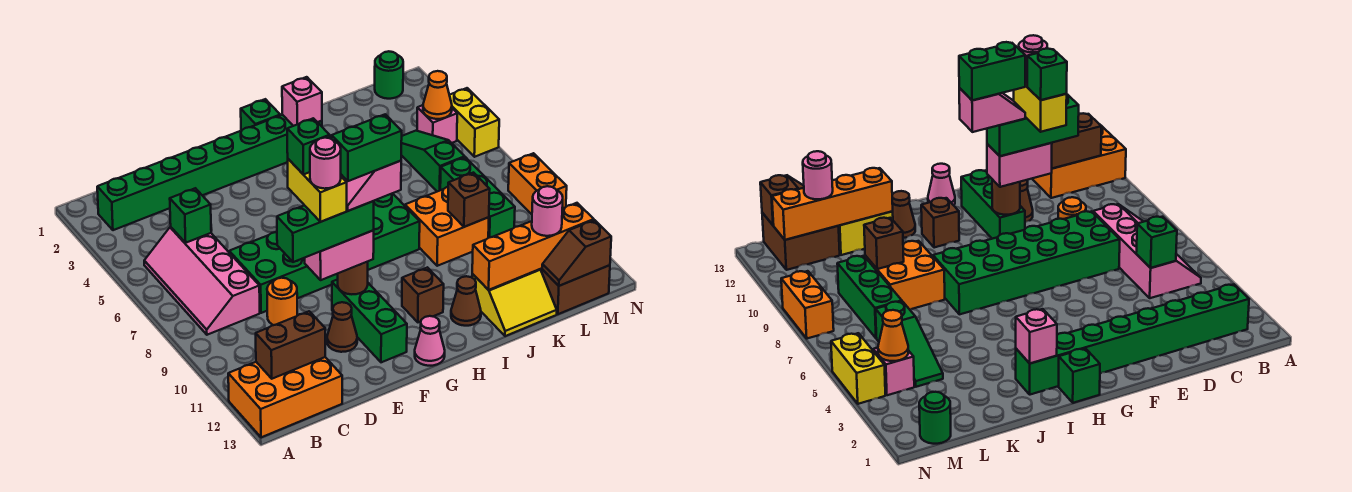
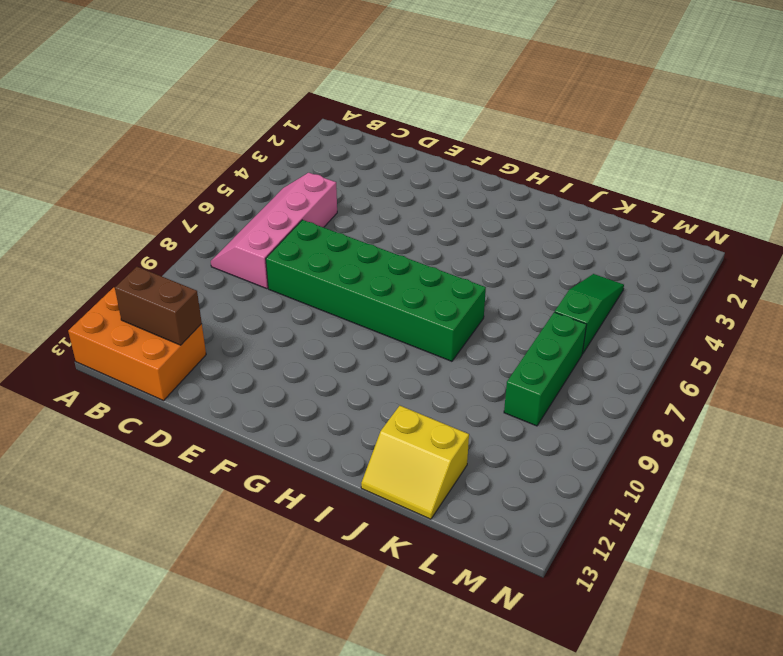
none -> green brick B2:I2 level 1
none -> orange round brick D9 level 1
none -> brown cone E11 level 1
none -> green brick F10:F12 level 1

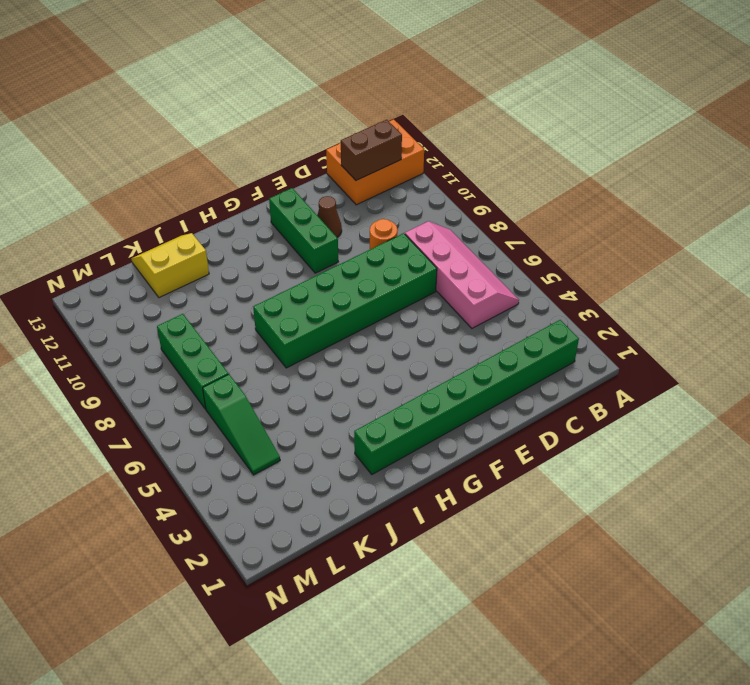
none -> pink cone G13 level 1
none -> green brick H1 level 1
none -> brown brick H11 level 1
none -> brown cone I12 level 1

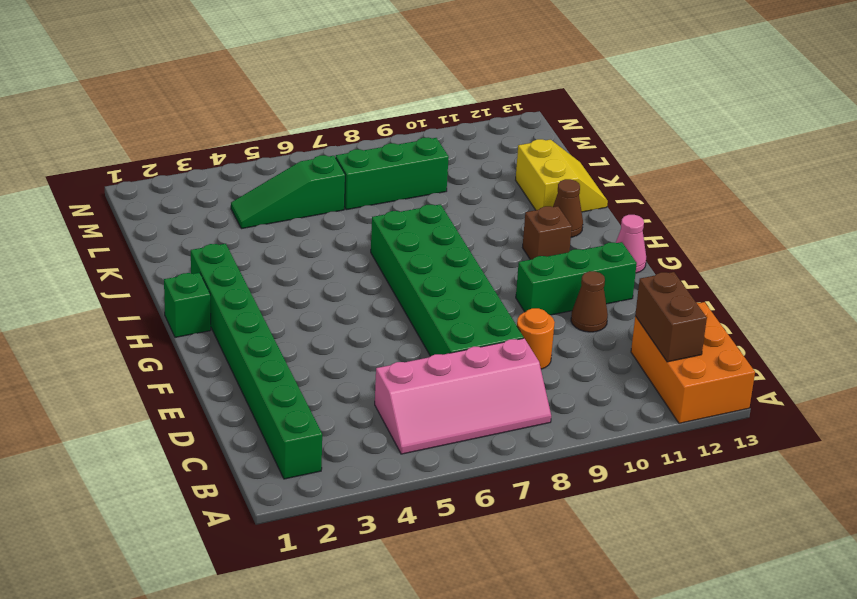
none -> orange brick J8:K9 level 1
none -> brown brick L12:M13 level 1
none -> green round brick M1 level 1
none -> pink brick M4 level 1

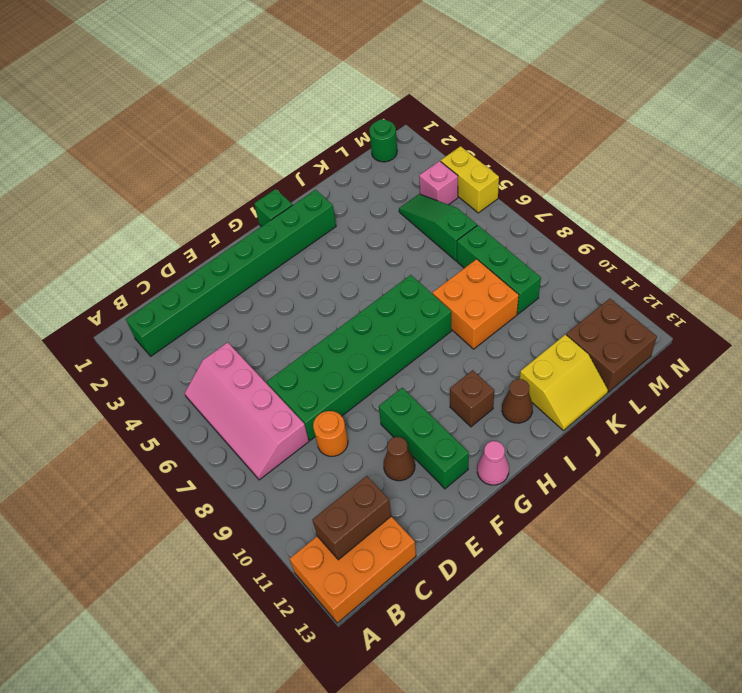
none -> orange brick N8:N9 level 1
none -> green brick C5 level 2
none -> brown round brick F10 level 2
none -> pink brick I2 level 2

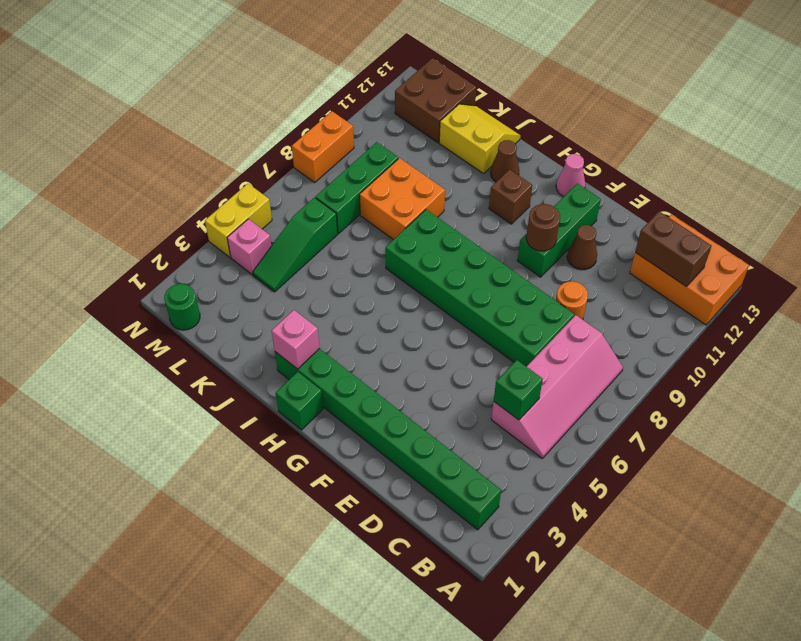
none -> orange brick J12:M12 level 2
none -> brown brick K9 level 2
none -> brown slope L13:M13 level 2 top M
none -> orange cone M4 level 2

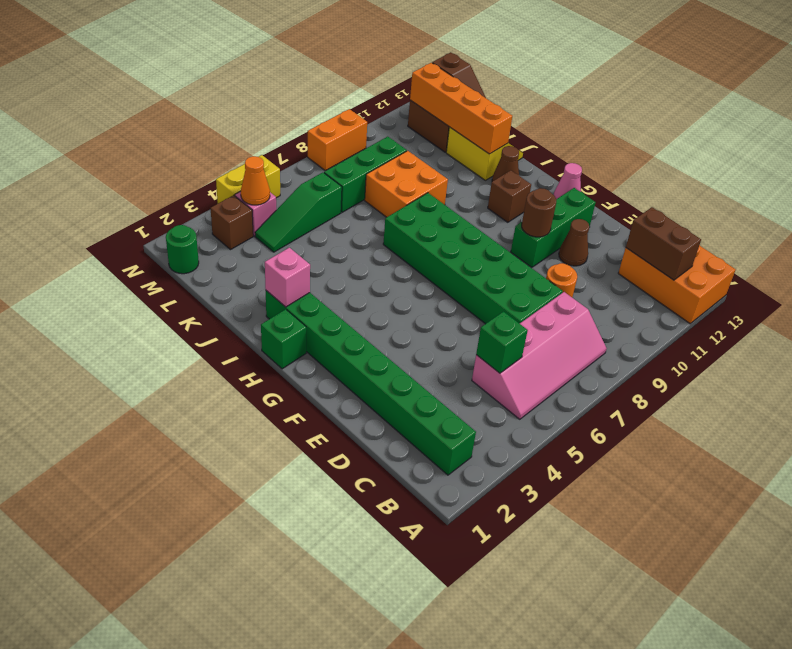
brown brick M3 level 1 -> brown brick K9 level 2
none -> pink brick E10:F10 level 3
none -> pink round brick L12 level 3
none -> green brick D10:F10 level 4
none -> yellow brick E9:E10 level 5

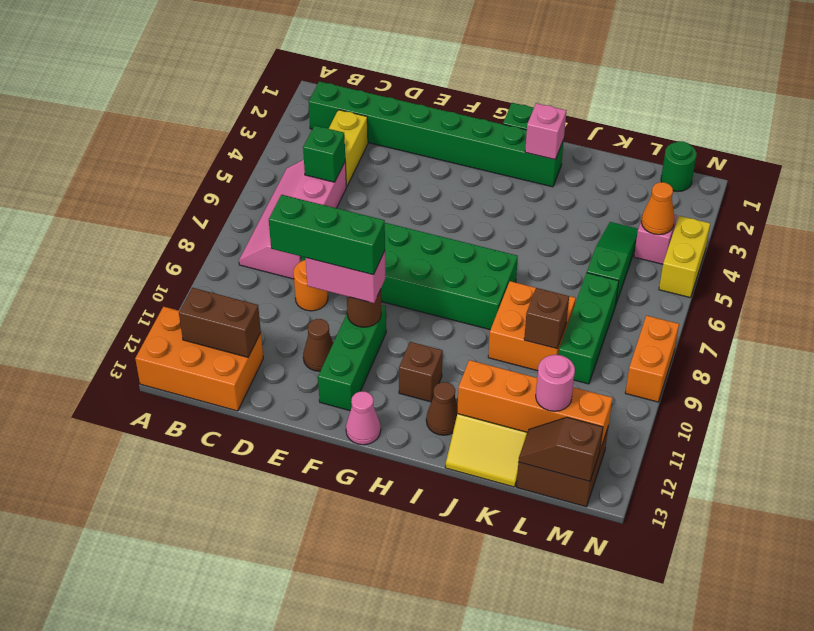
yellow brick C3:C4 level 1 -> yellow brick E9:E10 level 5
none -> pink slope F10:G10 level 5 top G
none -> green brick E9 level 6
none -> pink round brick E10 level 6
none -> green brick F10:G10 level 6

